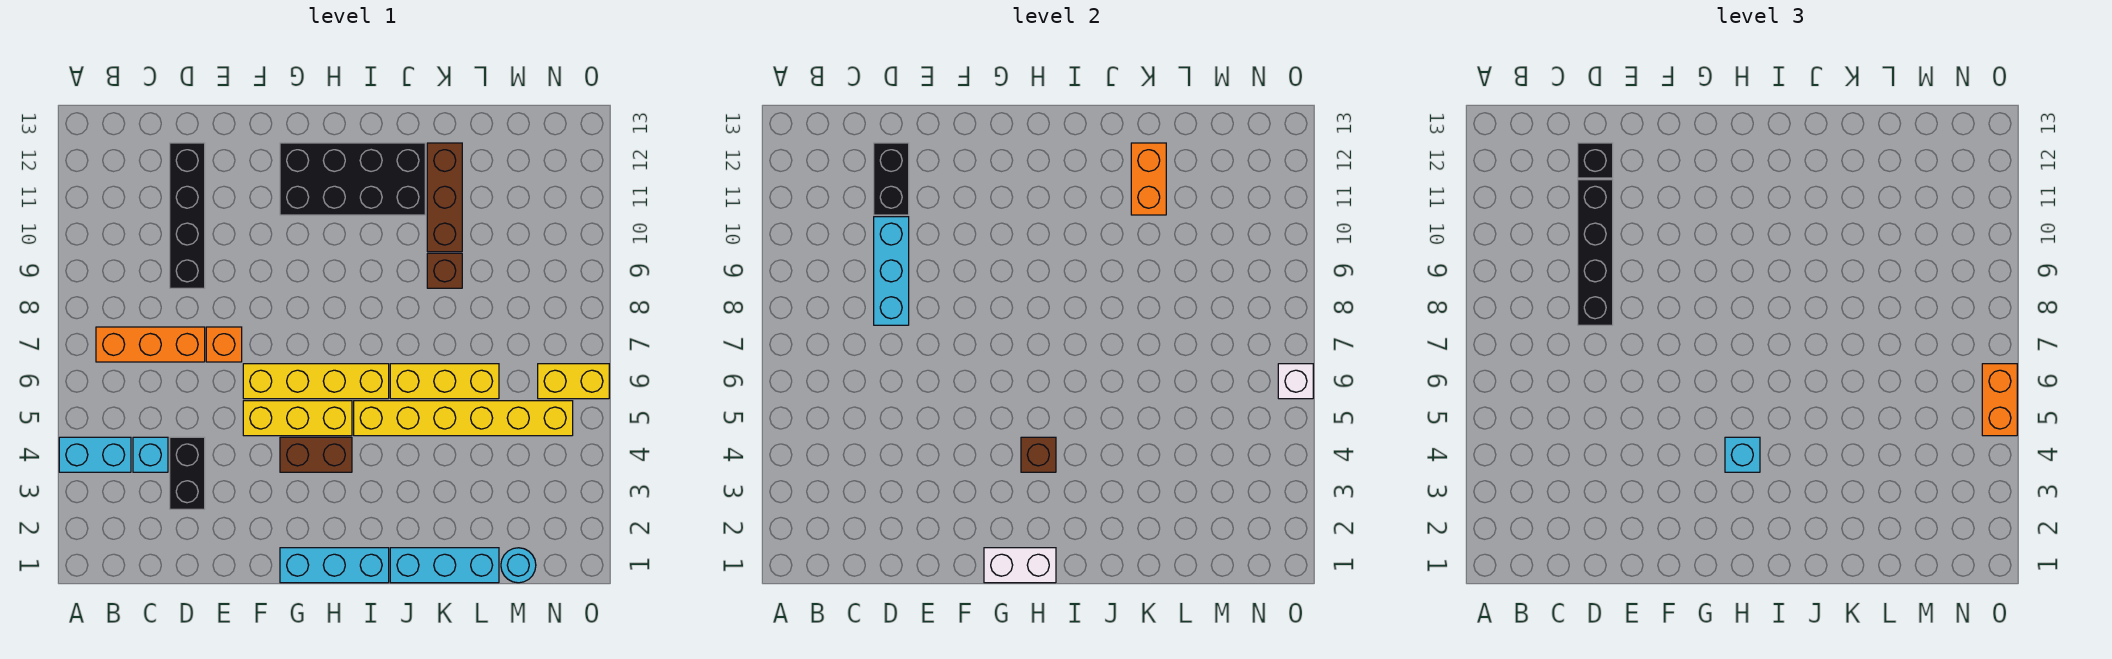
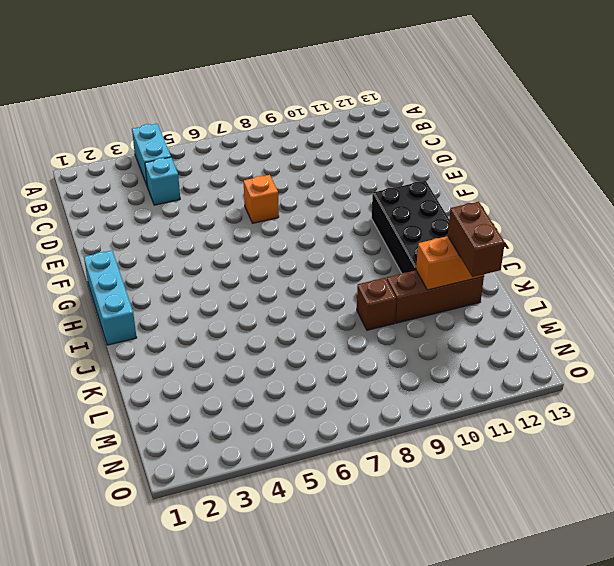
brown brick K12:L12 level 3 -> brown brick G4:H4 level 1
none -> orange brick B7:D7 level 1
none -> black brick D3:D4 level 1
none -> black brick D9:D12 level 1

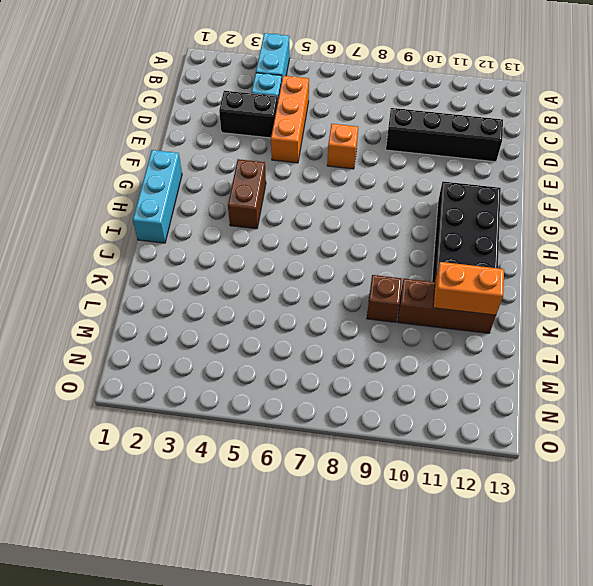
orange brick C5:E5 level 1 -> orange brick B7:D7 level 1
none -> yellow brick F5:H5 level 1
none -> yellow brick F6:I6 level 1
none -> yellow brick I5:N5 level 1

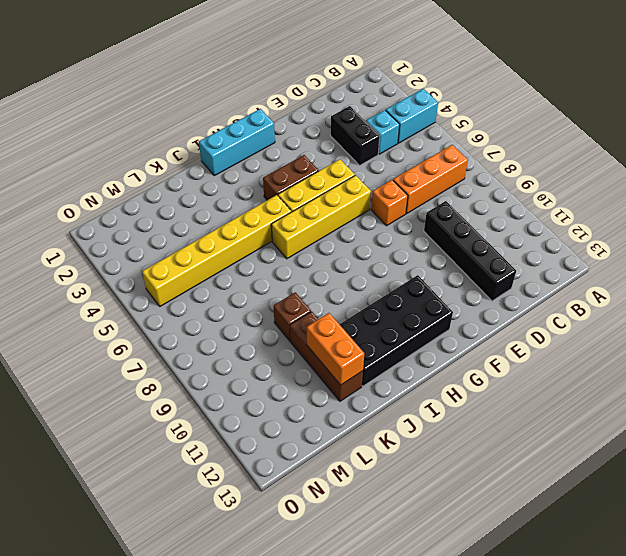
none -> cyan brick J1:L1 level 1
none -> yellow brick J6:L6 level 1
none -> cyan round brick M1 level 1

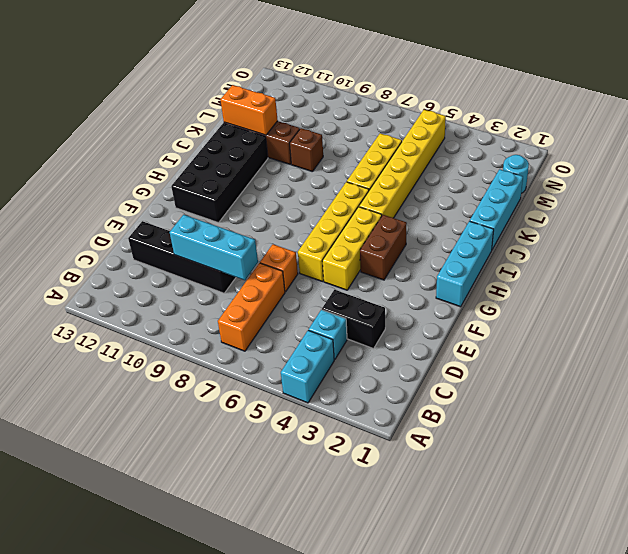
none -> yellow brick N6:O6 level 1
none -> black brick D11:D12 level 2
none -> white brick G1:H1 level 2

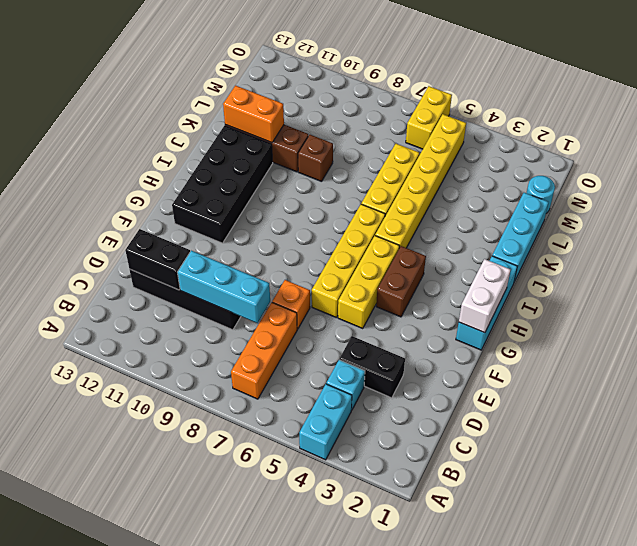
none -> brown brick H4 level 2
none -> white brick O6 level 2
none -> black brick D8:D11 level 3

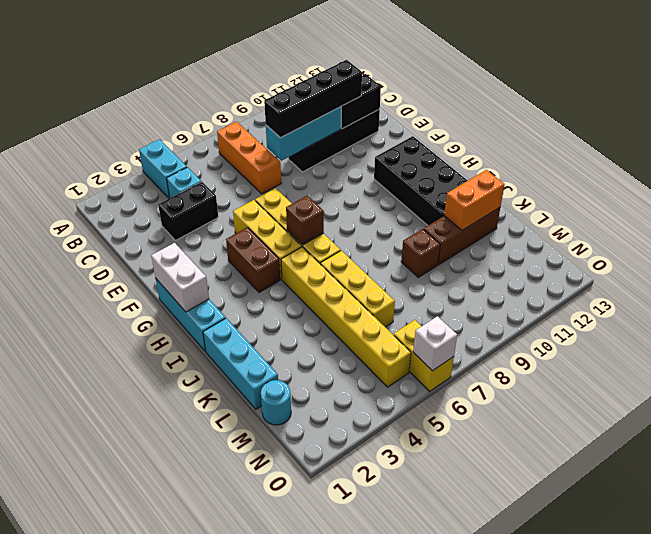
brown brick H6 level 2 -> brown brick H4 level 2
none -> orange brick E7 level 1
none -> black brick D12 level 3
none -> cyan brick H4 level 3

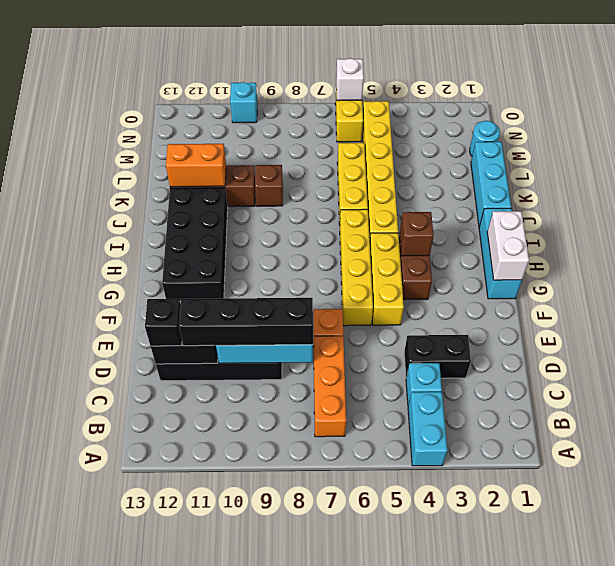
cyan brick O10 level 1 -> cyan brick H4 level 3
none -> orange brick O5:O6 level 3

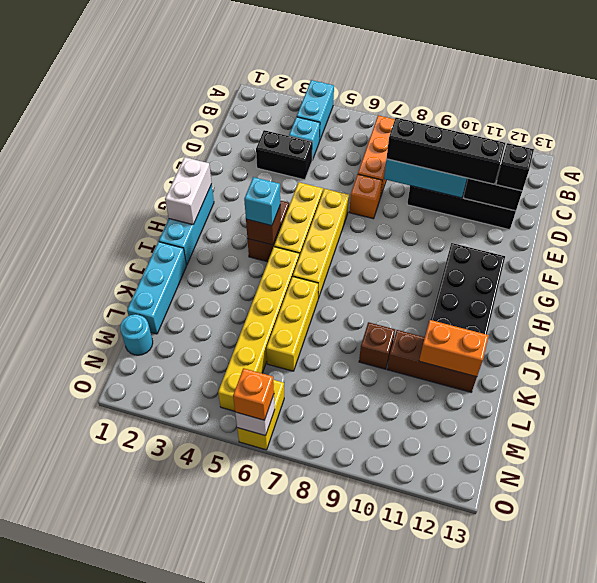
orange brick O6 level 3 -> orange brick O5:O6 level 3

